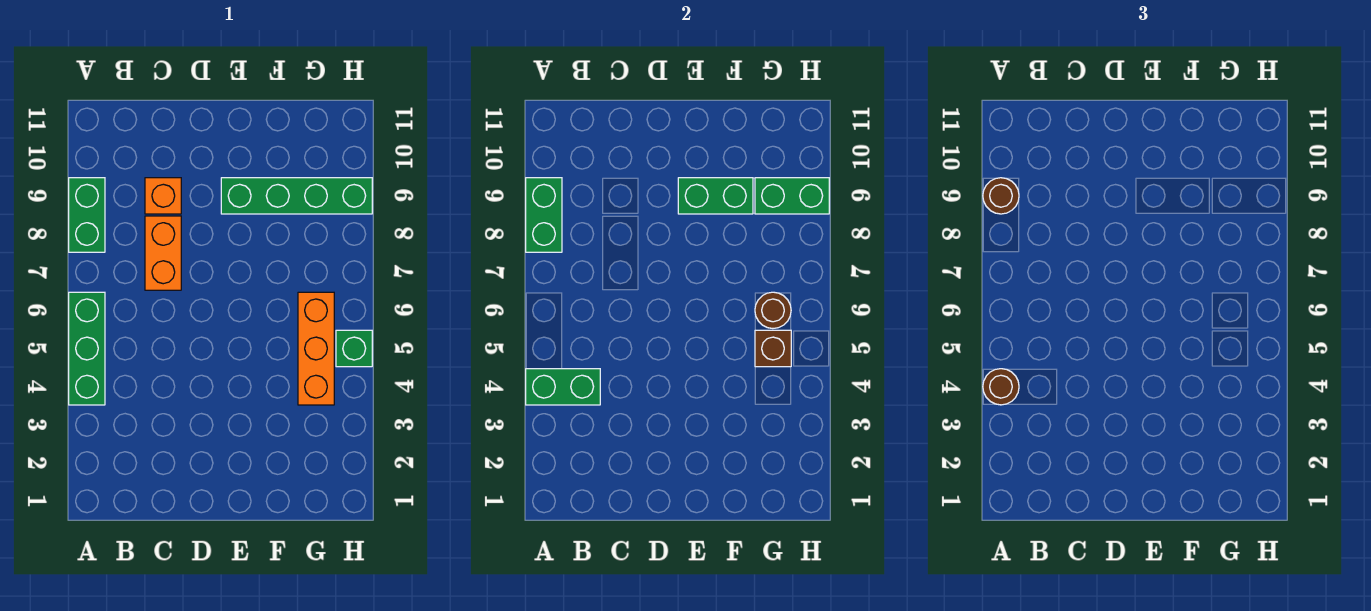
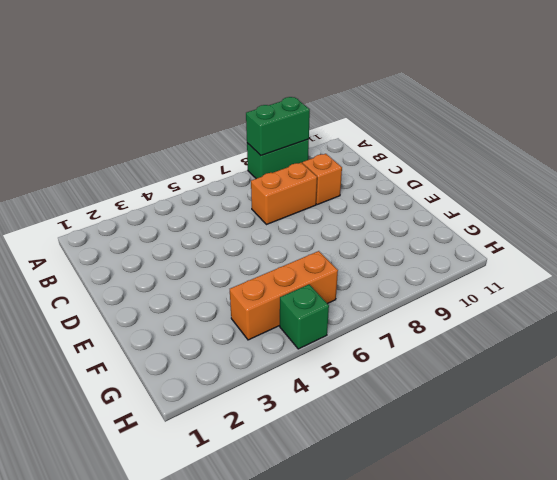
none -> green brick A4:A6 level 1
none -> green brick E9:H9 level 1
none -> green brick A4:B4 level 2

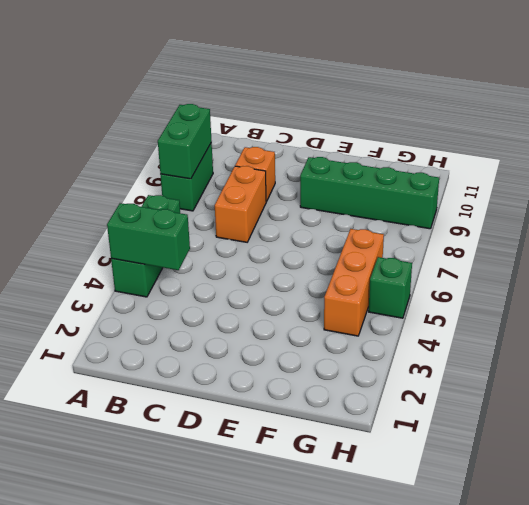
none -> green brick E9:F9 level 2
none -> brown brick G5 level 2
none -> brown round brick G6 level 2

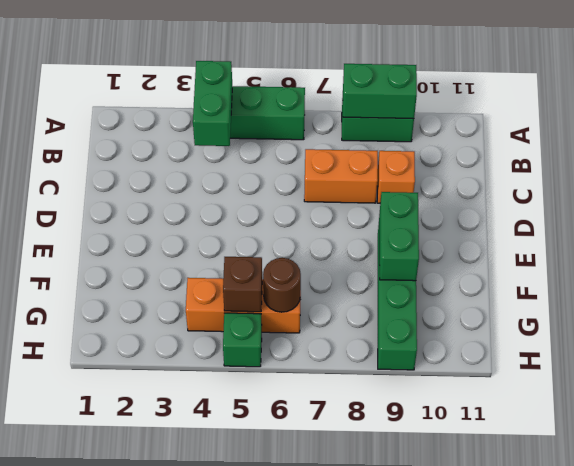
none -> green brick G9:H9 level 2
none -> brown round brick A4 level 3
none -> brown round brick A9 level 3

